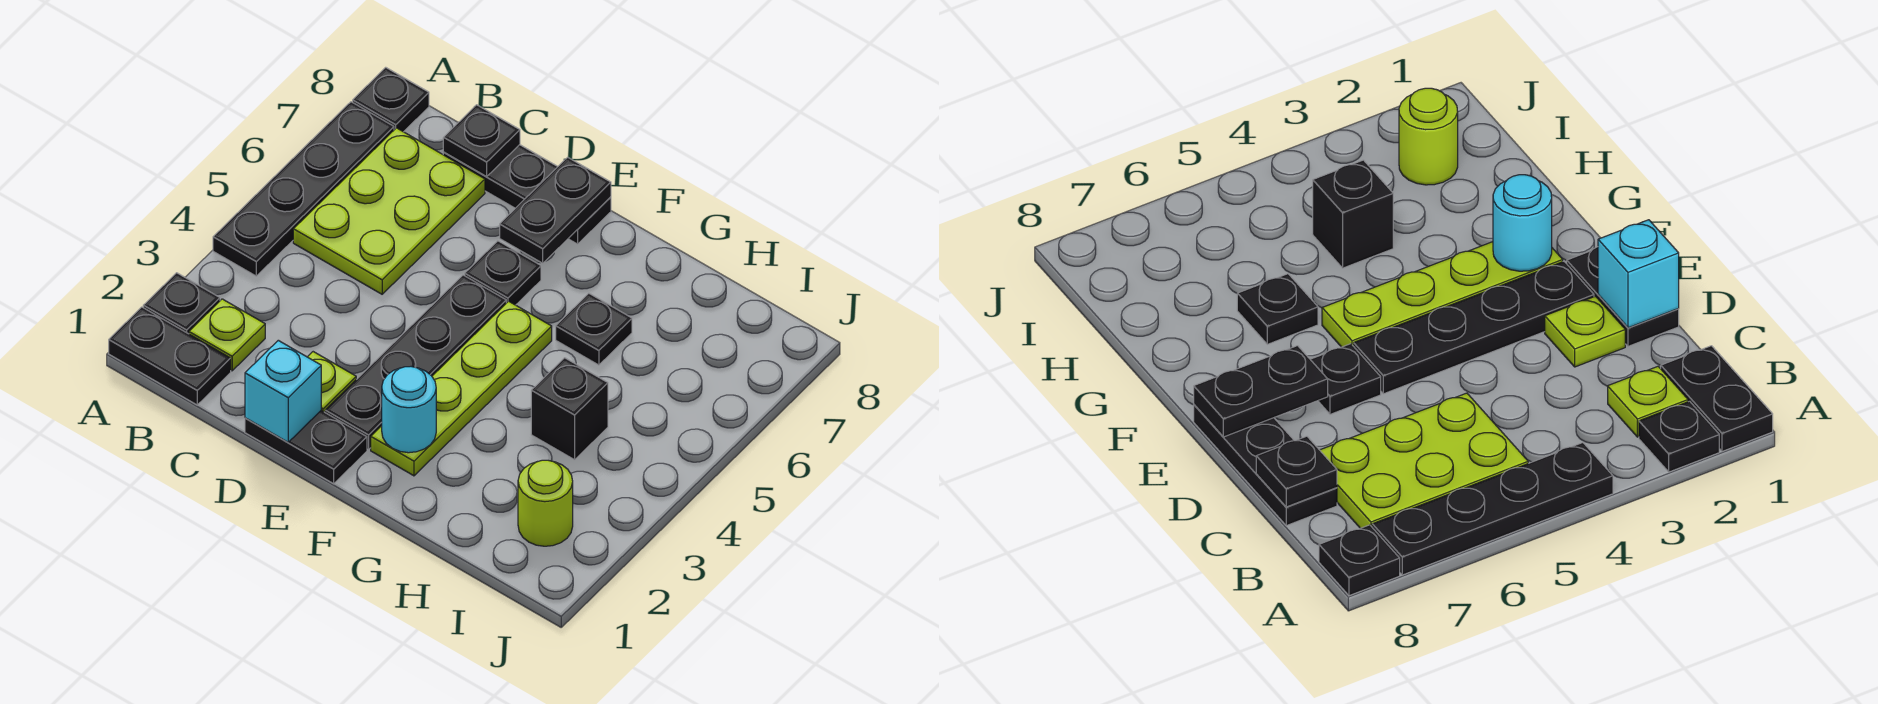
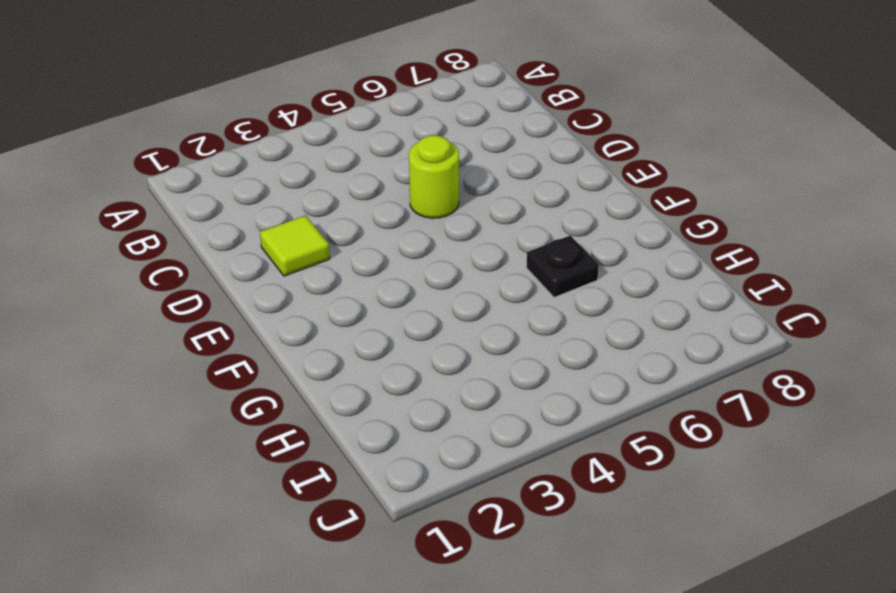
lime tile D2 level 1 -> lime plate D2 level 1
lime round brick D5 level 1 -> lime round brick I2 level 1
none -> black plate A1:B1 level 1
none -> black plate A2 level 1
none -> black plate A4:A7 level 1

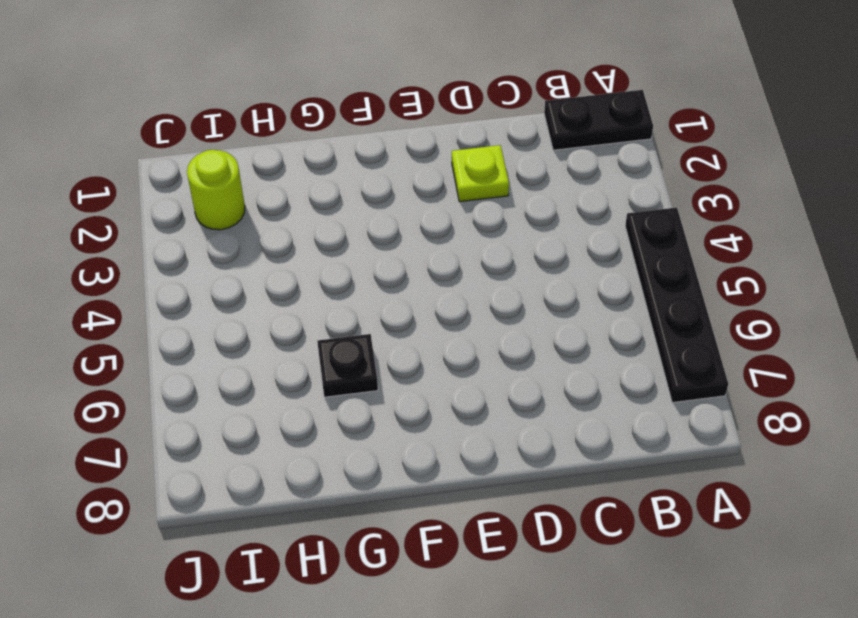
none -> black plate A2 level 1
none -> black plate A8 level 1
none -> lime plate B2 level 1

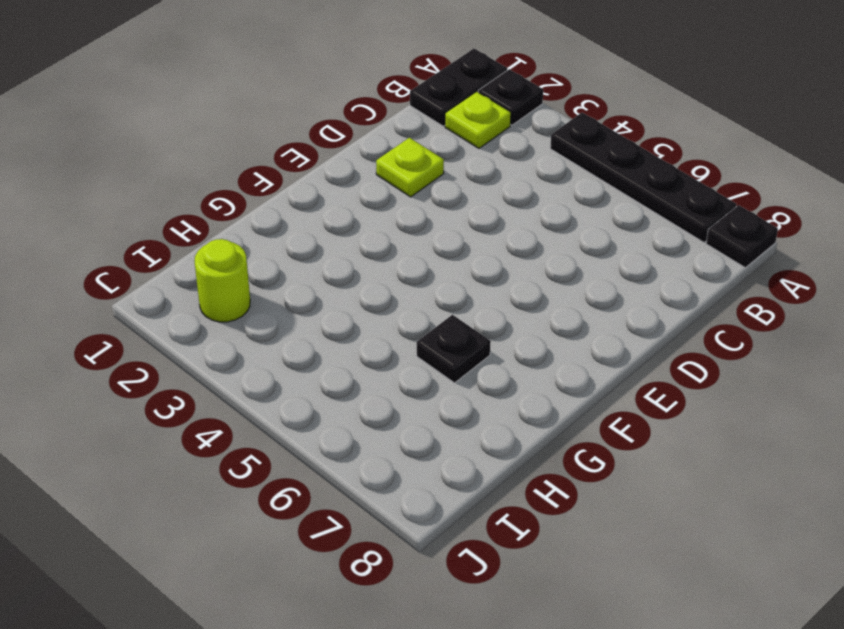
none -> lime plate B5:C7 level 1
none -> black plate C8:E8 level 1
none -> black plate D1:E1 level 1

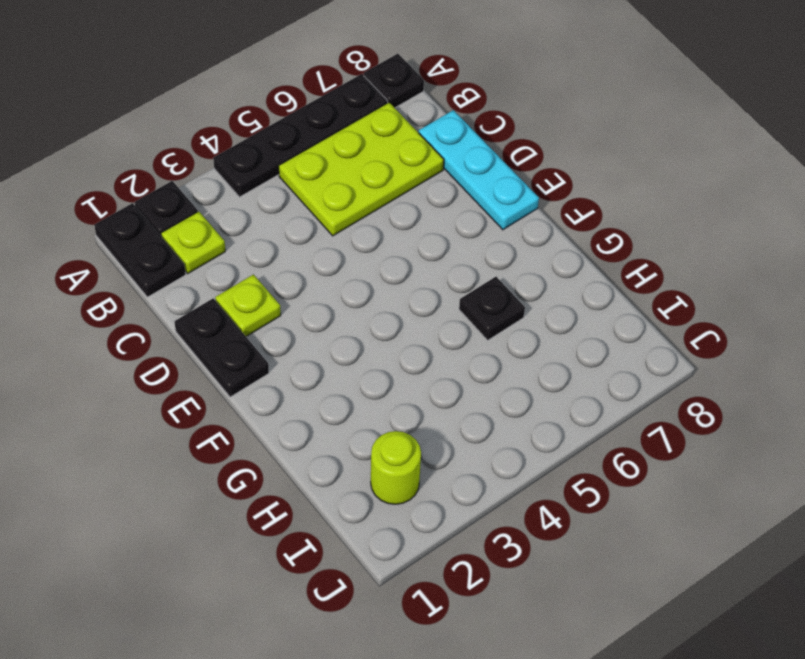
cyan plate C8:E8 level 1 -> black plate C8:E8 level 1
none -> black plate E2:E5 level 1
none -> black plate E6 level 1
none -> lime plate F2:F5 level 1

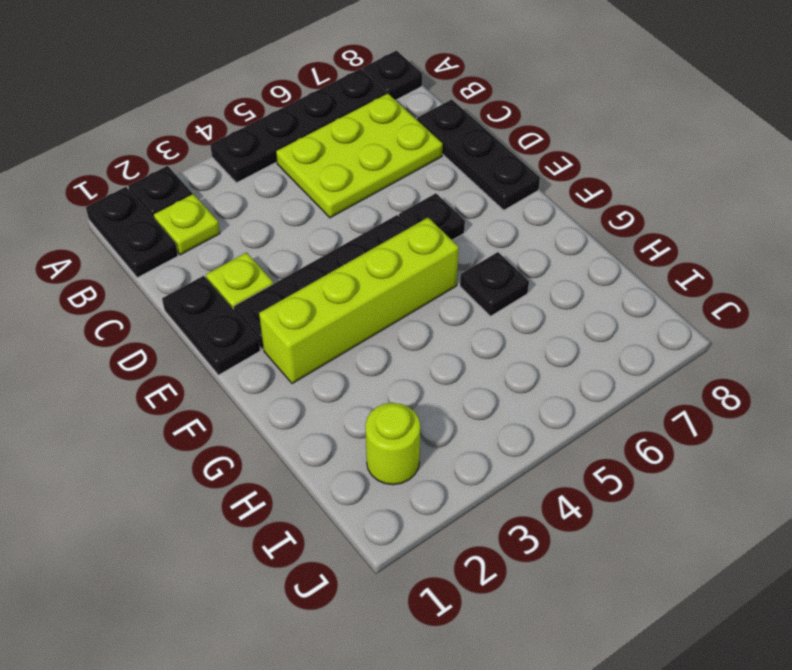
lime brick F2:F5 level 1 -> lime plate F2:F5 level 1
none -> black brick H4 level 1
none -> black plate C8 level 2
none -> cyan brick D1 level 2

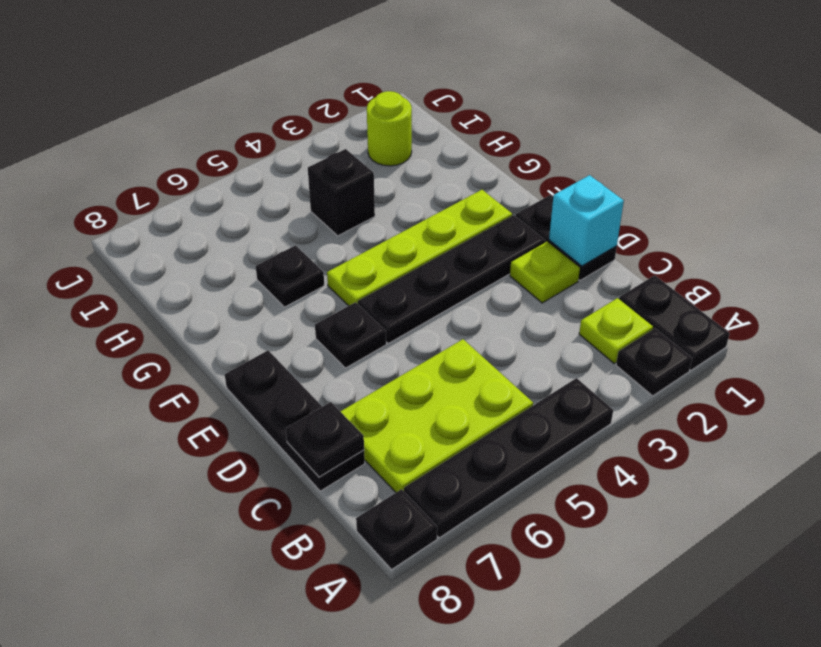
none -> black plate E7:E8 level 2
none -> cyan round brick F2 level 2

